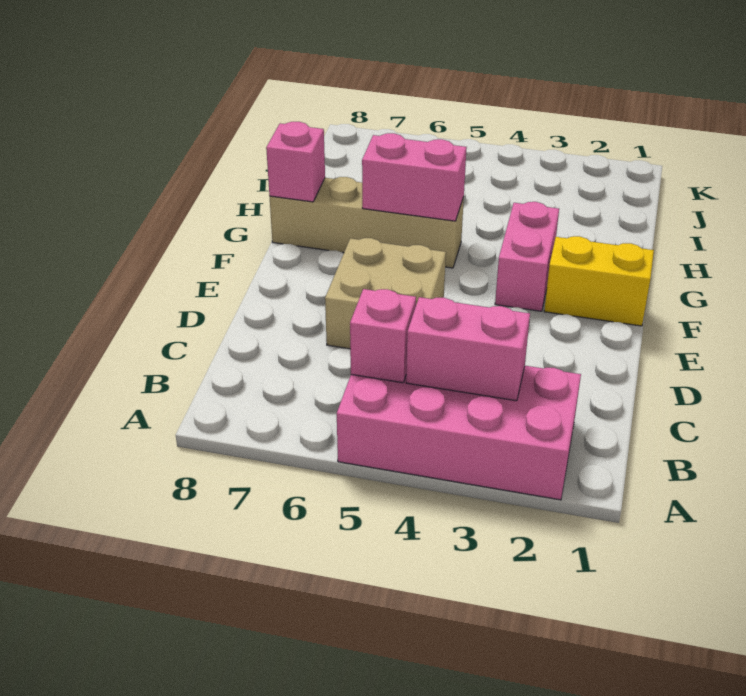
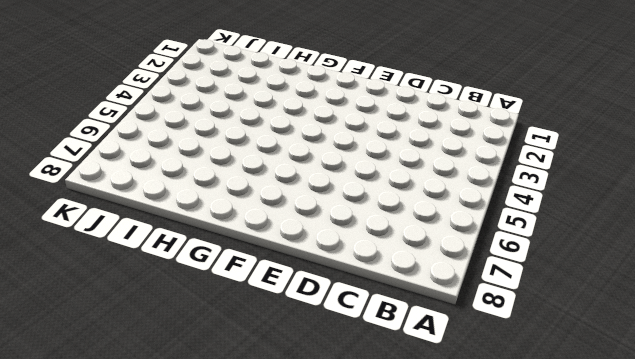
none -> pink brick A2:B5 level 1
none -> tan brick D5:E6 level 1

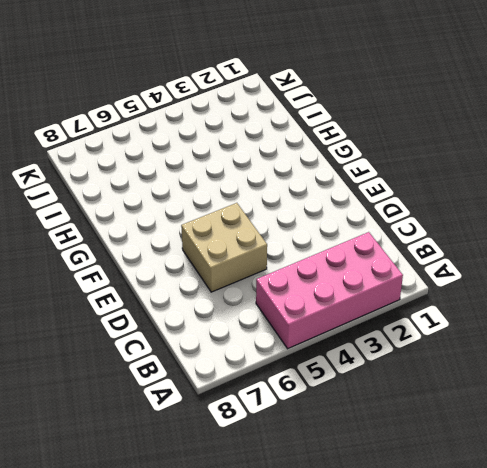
none -> yellow brick F1:F2 level 1
none -> pink brick F3:G3 level 1

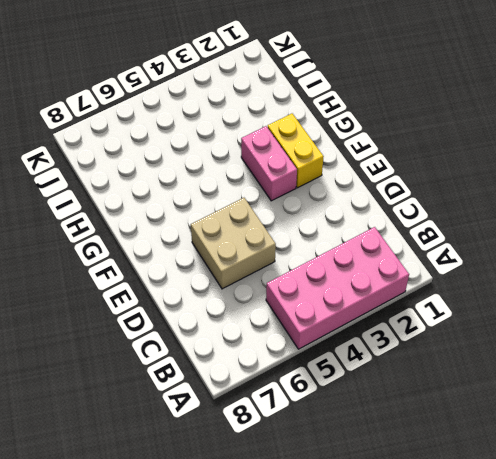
yellow brick F2:G2 level 1 -> yellow brick F1:F2 level 1
none -> tan brick G5:G8 level 1
none -> pink brick B3:B4 level 2

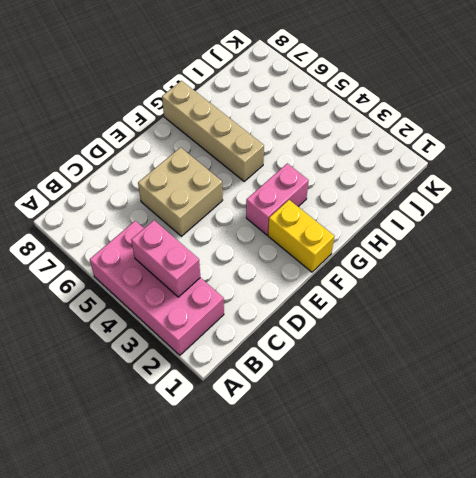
none -> pink brick B5 level 2
none -> pink brick G5:G6 level 2

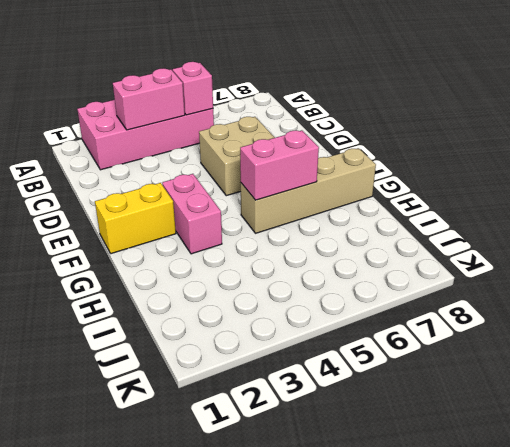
none -> pink brick G8 level 2

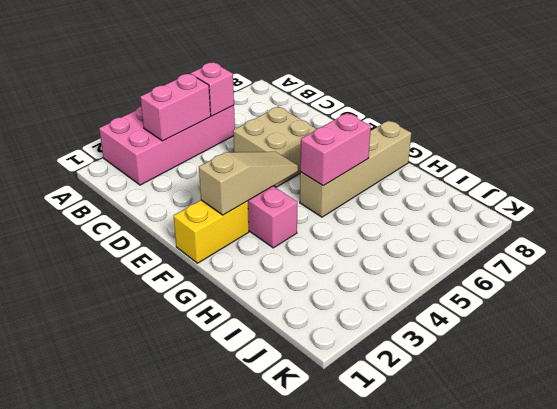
tan slope F2:F4 level 2 top 2 -> none
none -> pink brick G8 level 2

